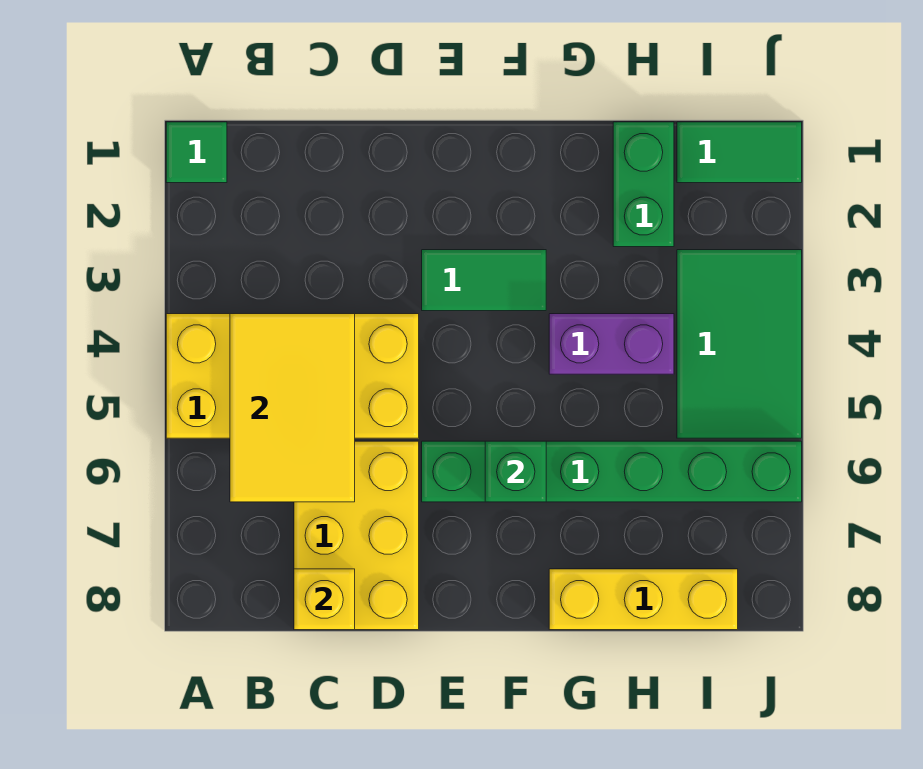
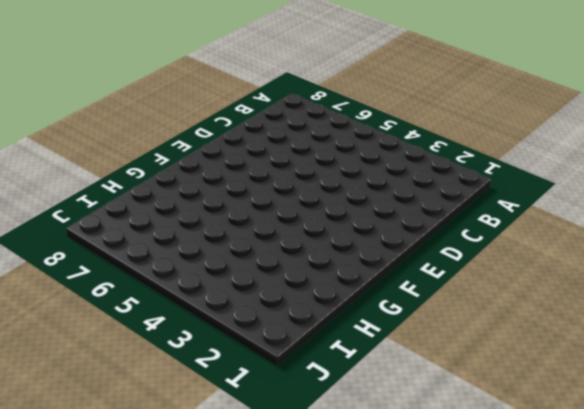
none -> green tile A1 level 1
none -> yellow brick A4:D5 level 1
none -> yellow brick C6:D8 level 1

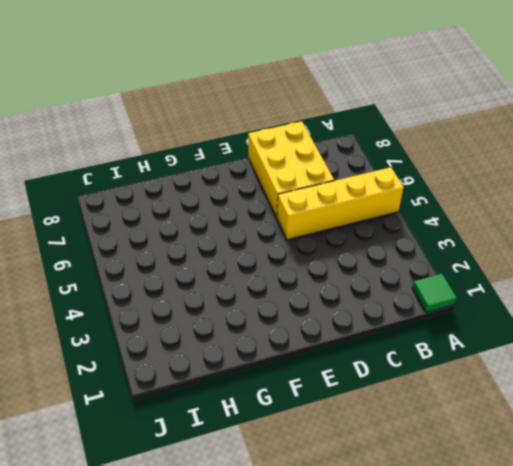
yellow brick A5:D5 level 1 -> yellow brick A4:D5 level 1
none -> green tile E3:F3 level 1
none -> green brick E6:J6 level 1
none -> purple brick G4:H4 level 1

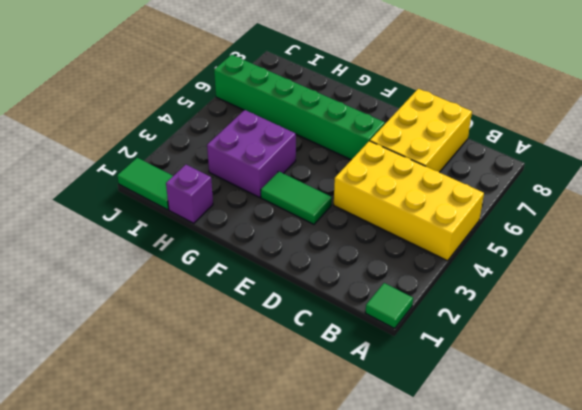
purple brick G3:H4 level 1 -> purple brick G4:H4 level 1
purple brick H1 level 1 -> green brick H1:H2 level 1
none -> yellow brick G8:I8 level 1
none -> green tile I3:J5 level 1
none -> yellow tile B4:C6 level 2

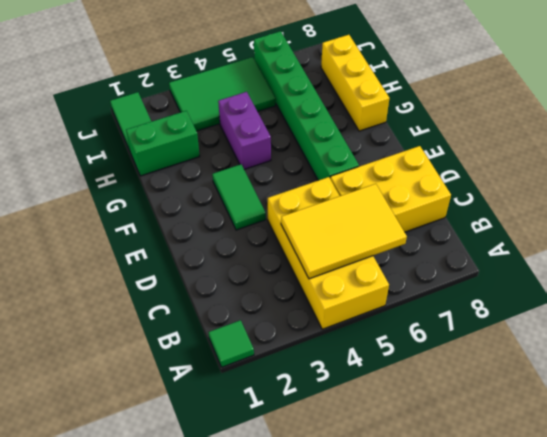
none -> yellow brick C8 level 2
none -> green brick F6 level 2

